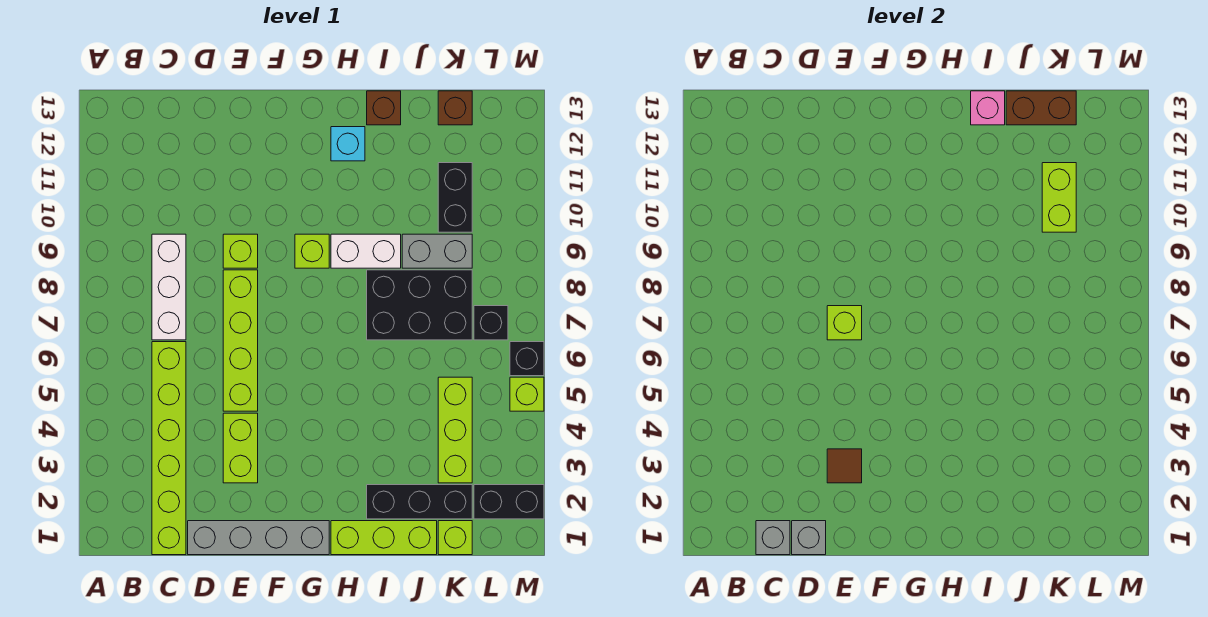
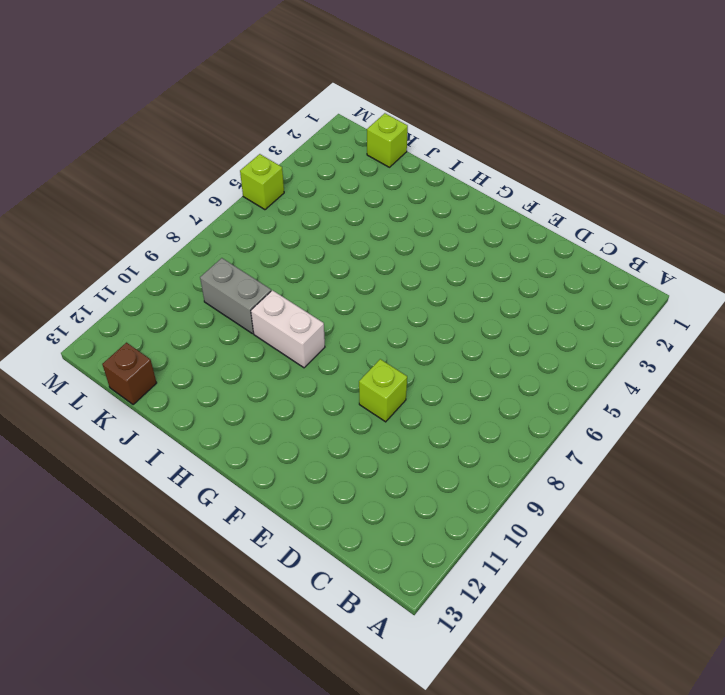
none -> lime brick C1:C6 level 1
none -> white brick C7:C9 level 1
none -> grey brick D1:G1 level 1

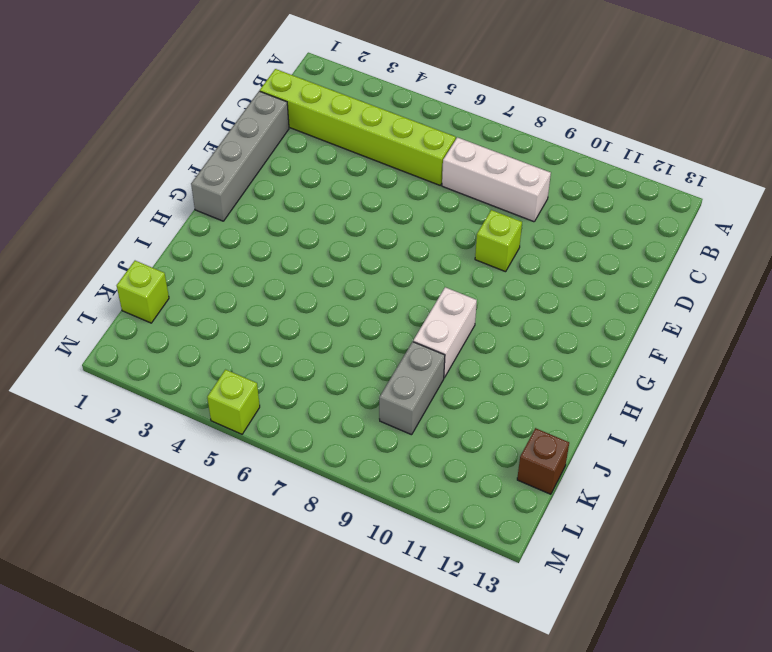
none -> lime brick E3:E4 level 1
none -> lime brick E5:E8 level 1
none -> lime brick G9 level 1

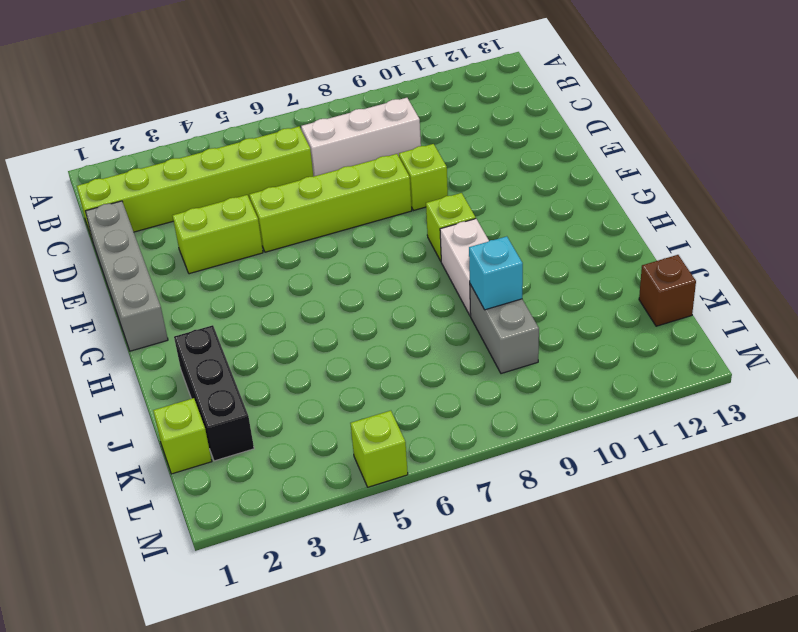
cyan brick J9 level 2 -> cyan brick H12 level 1
none -> lime brick H1:J1 level 1
none -> black brick I7:K8 level 1
none -> brown brick I13 level 1

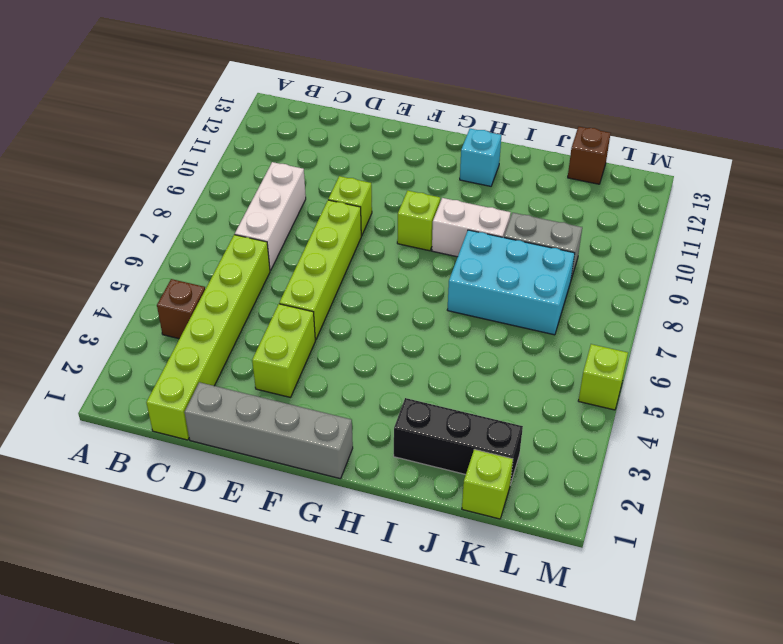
brown brick B4 level 1 -> brown brick I13 level 1
cyan brick I7:K8 level 1 -> black brick I7:K8 level 1
none -> lime brick H1:J1 level 1
none -> lime brick K3:K5 level 1
none -> black brick K10:K11 level 1

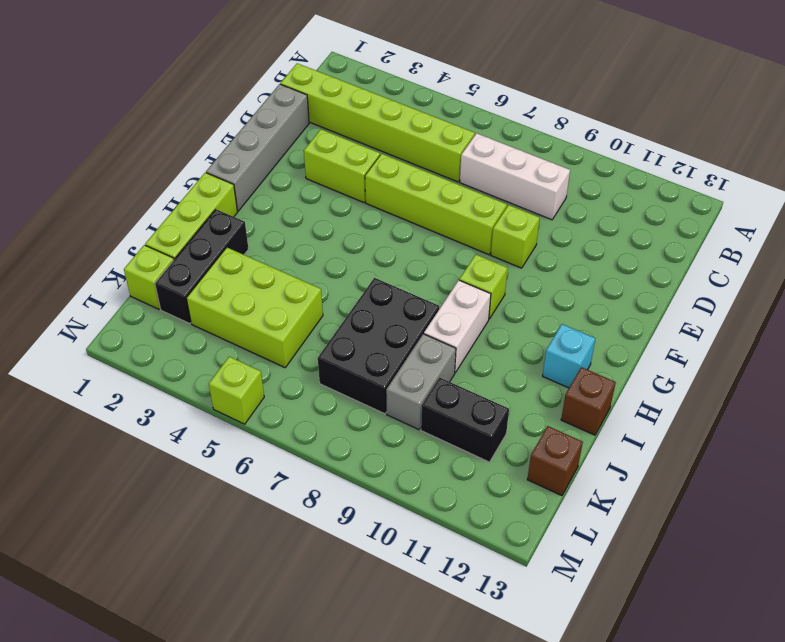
lime brick J3:K5 level 1 -> lime brick K3:K5 level 1
none -> black brick L2:M2 level 1
none -> black brick L7 level 1
none -> black brick M6 level 1

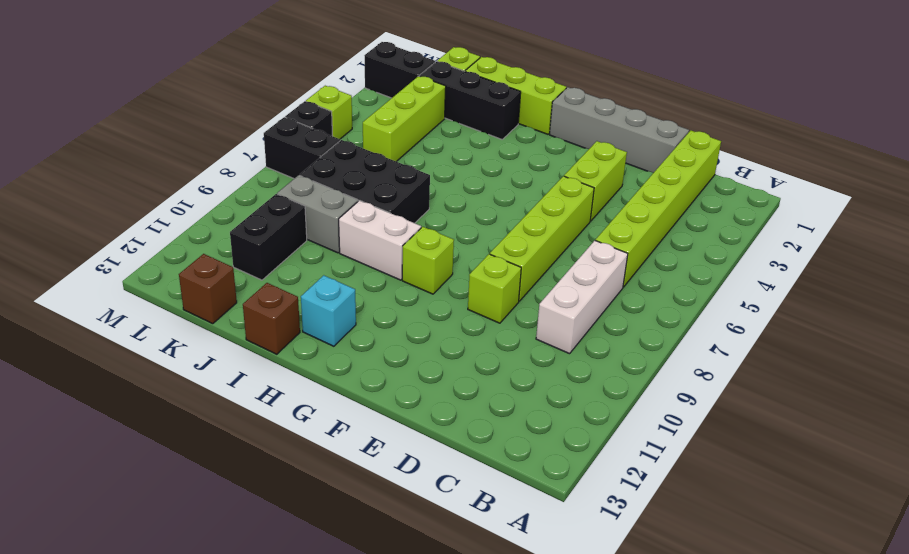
black brick L7:M7 level 1 -> black brick L7 level 1
none -> grey brick C1 level 2
none -> grey brick D1 level 2
none -> brown tile E3 level 2

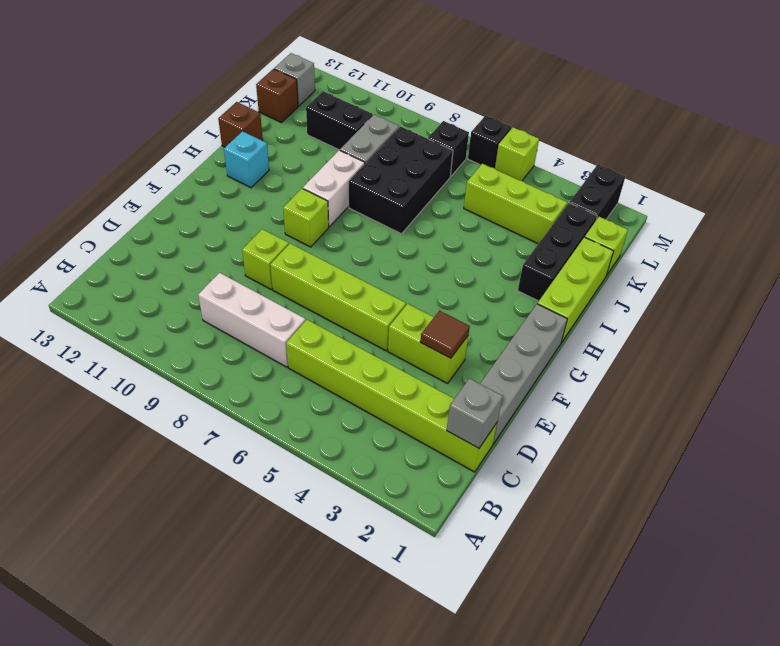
grey brick L13 level 1 -> grey brick D1 level 2
none -> lime brick E7 level 2
none -> pink brick I13 level 2
none -> brown brick J13:K13 level 2

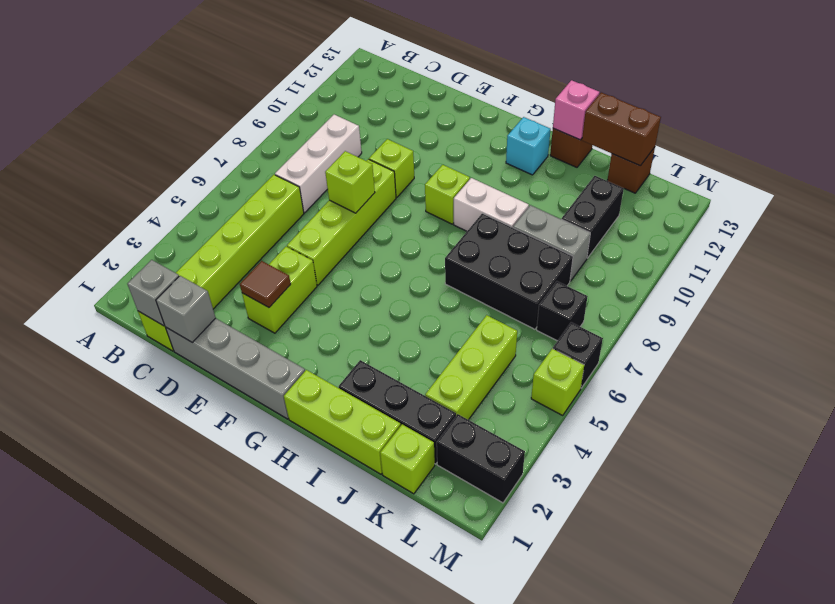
none -> lime brick K10:K11 level 2

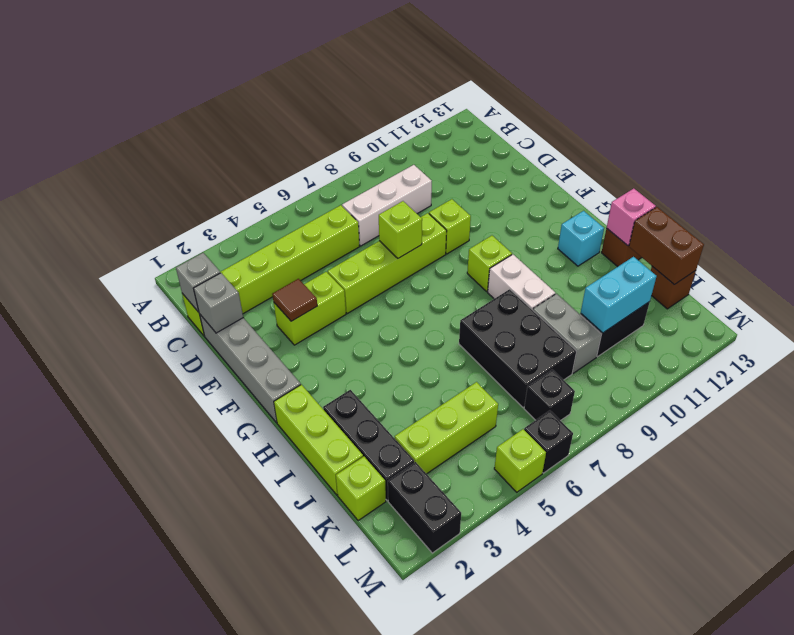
cyan brick K10:K11 level 2 -> lime brick K10:K11 level 2

